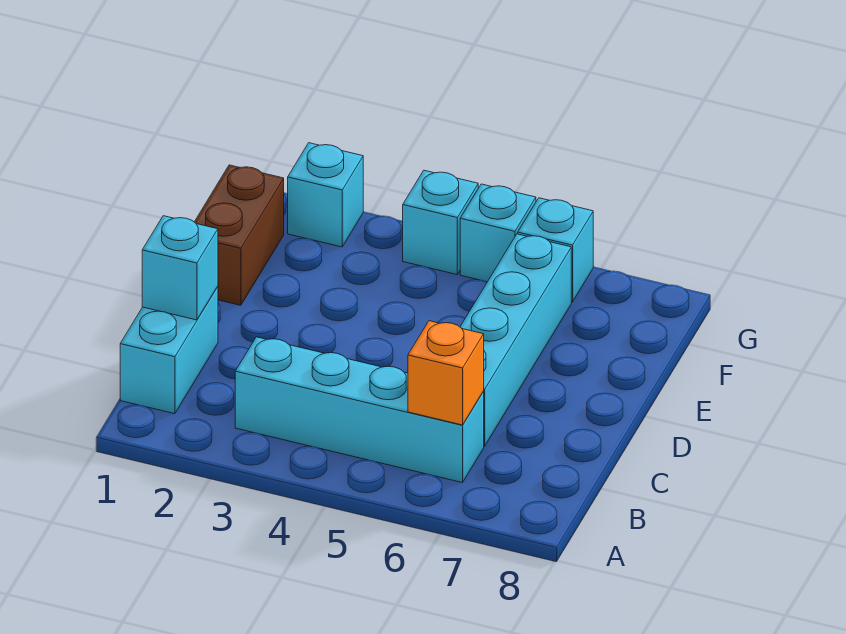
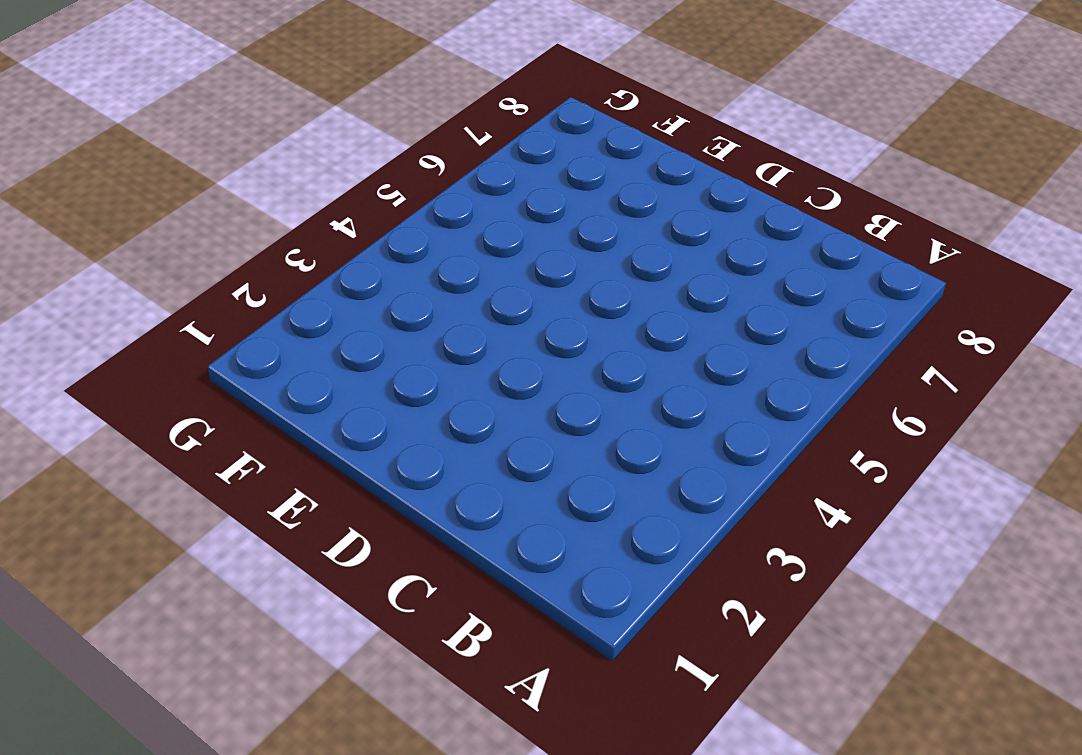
none -> cyan brick B1:C1 level 1
none -> cyan brick B3:B6 level 1

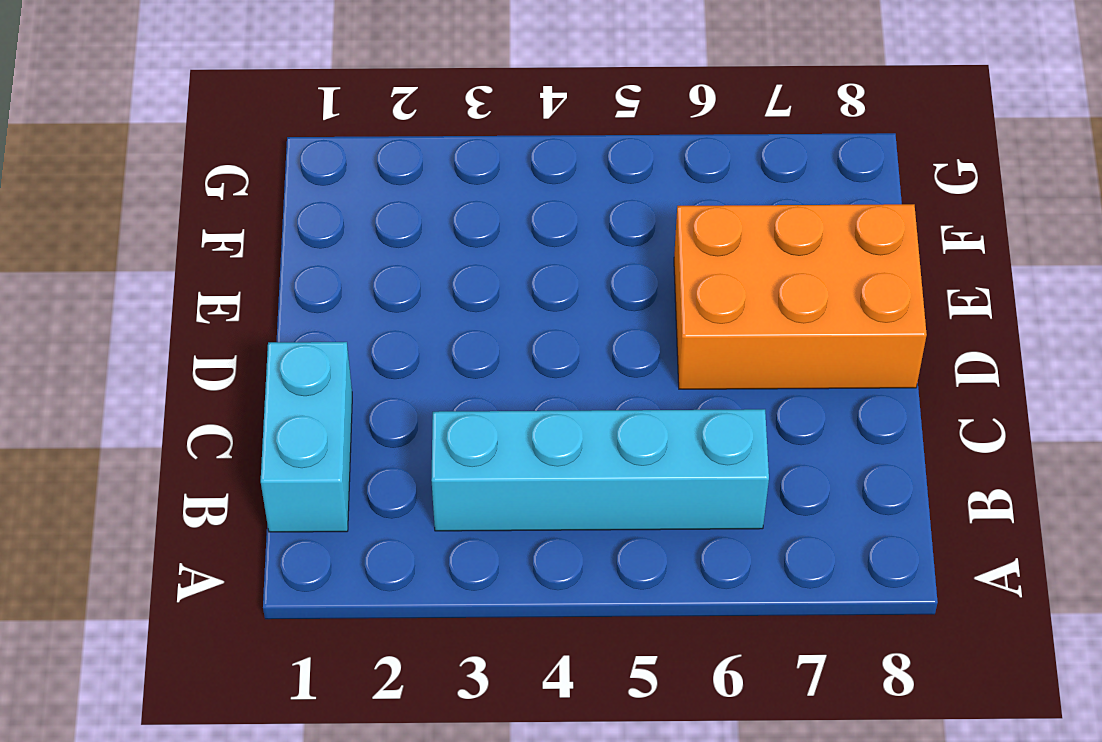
orange brick D6:E8 level 1 -> cyan brick C6:F6 level 1
none -> brown brick E1:F1 level 1
none -> cyan brick G2 level 1

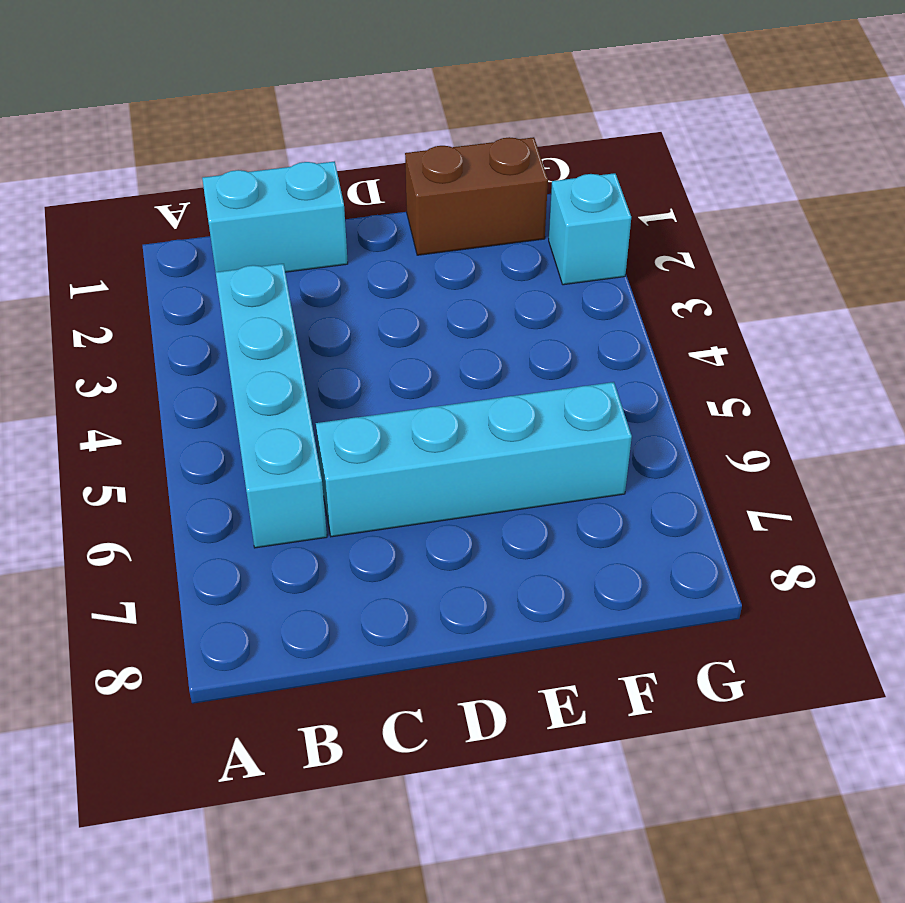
none -> cyan brick G4 level 1
none -> cyan brick G5 level 1

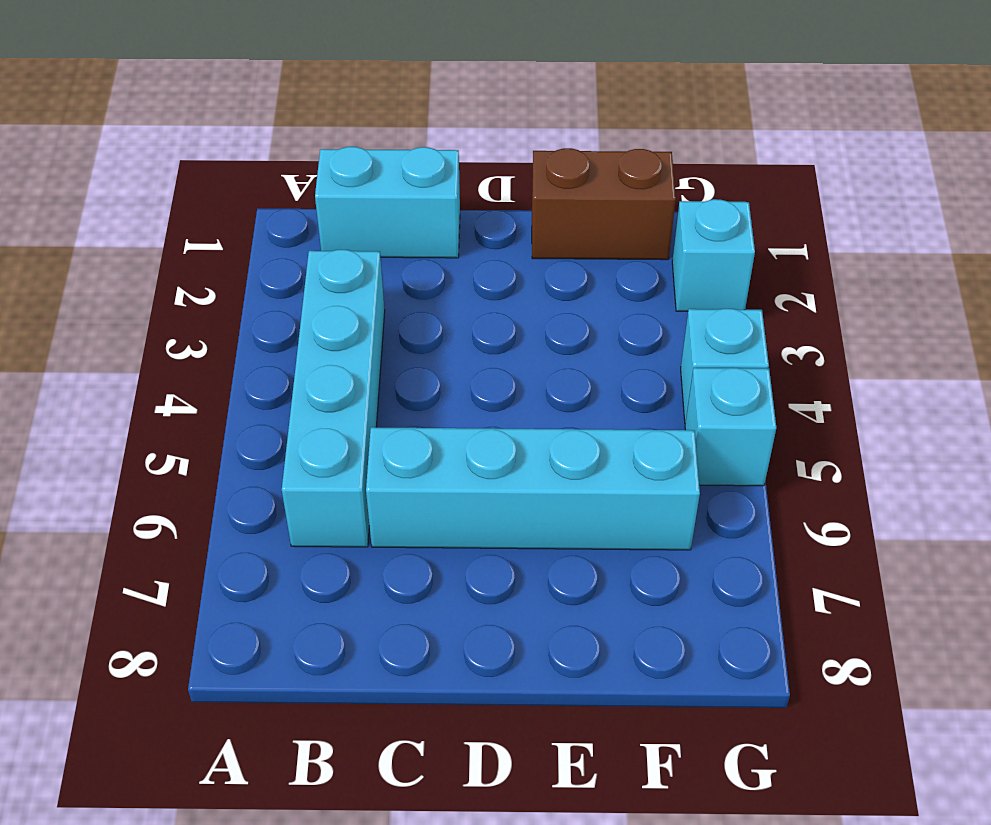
none -> cyan brick G6 level 1
none -> orange brick B6 level 2

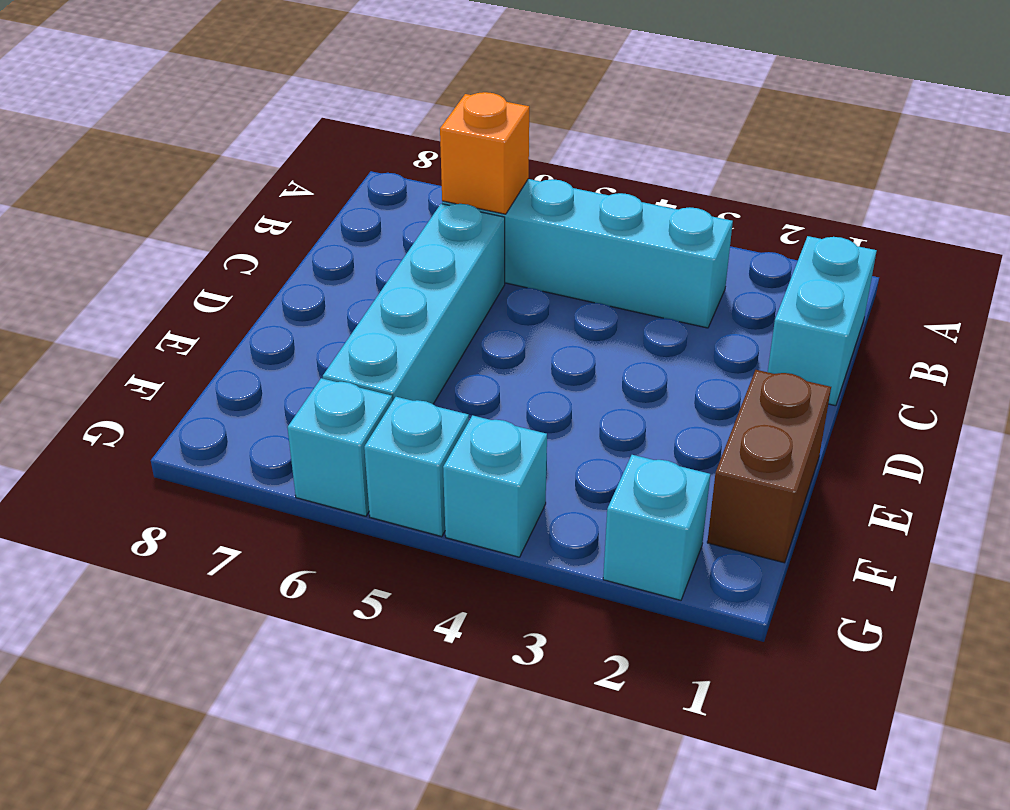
none -> cyan brick C1 level 2

